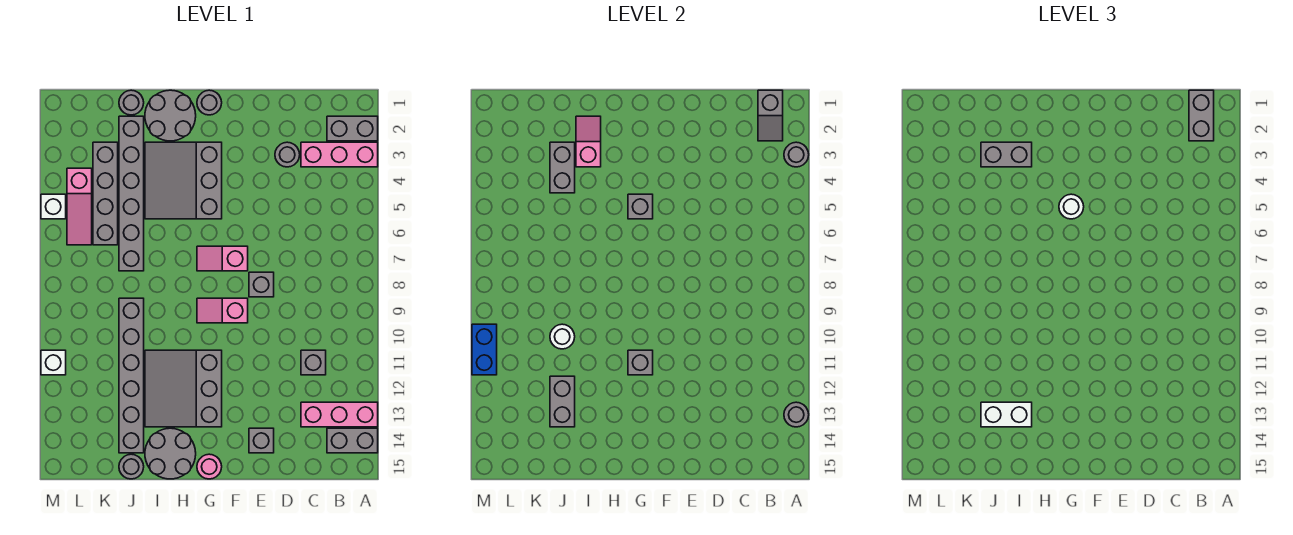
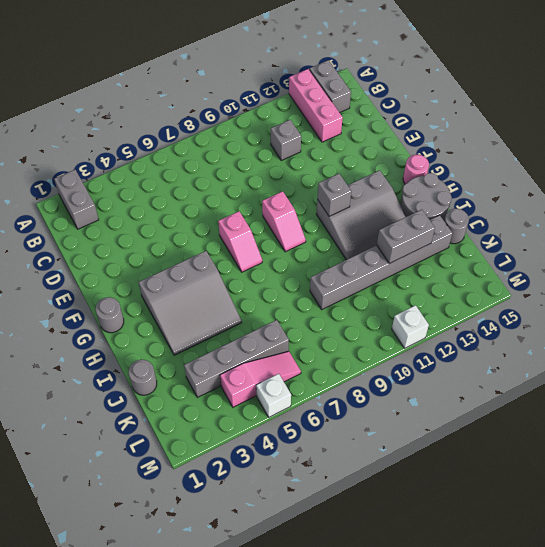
none -> pink brick A3:C3 level 1
none -> grey round brick D3 level 1
none -> grey brick E8 level 1
none -> grey brick E14 level 1

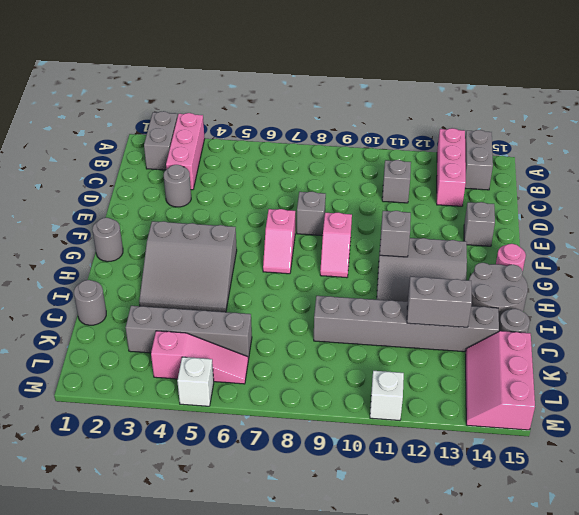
pink slope K14:M15 level 1 top 15 -> none
none -> grey round brick H1:I2 level 1
none -> grey brick J2:J7 level 1
none -> grey round brick A3 level 2
none -> grey round brick A13 level 2

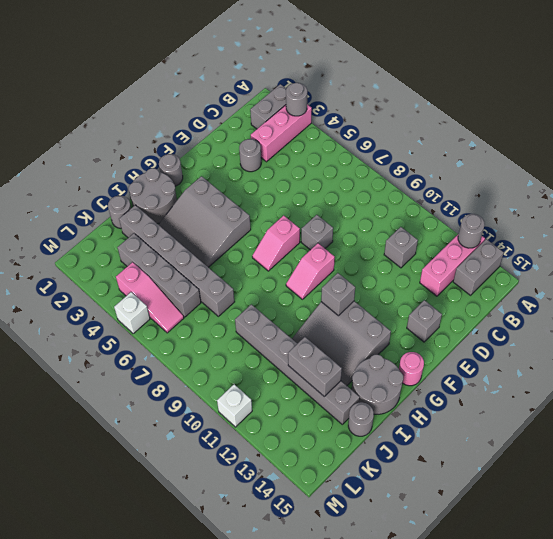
none -> grey slope B1:B2 level 2 top 1
none -> grey brick G5 level 2
none -> pink slope I2:I3 level 2 top 3
none -> grey brick J3:J4 level 2

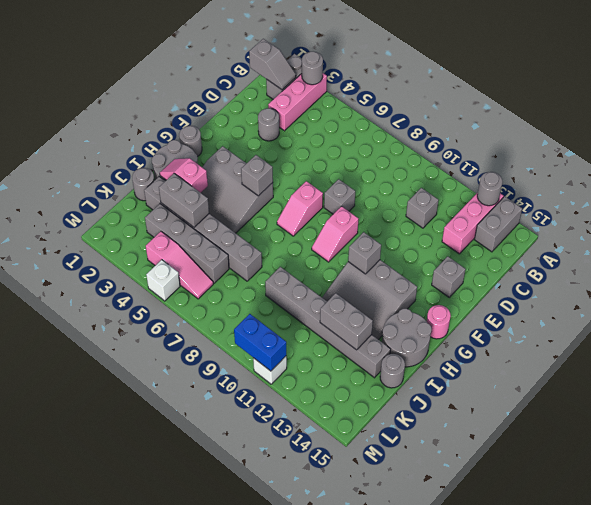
none -> white round brick J10 level 2
none -> grey brick B1:B2 level 3
none -> white round brick G5 level 3
none -> grey brick I3:J3 level 3

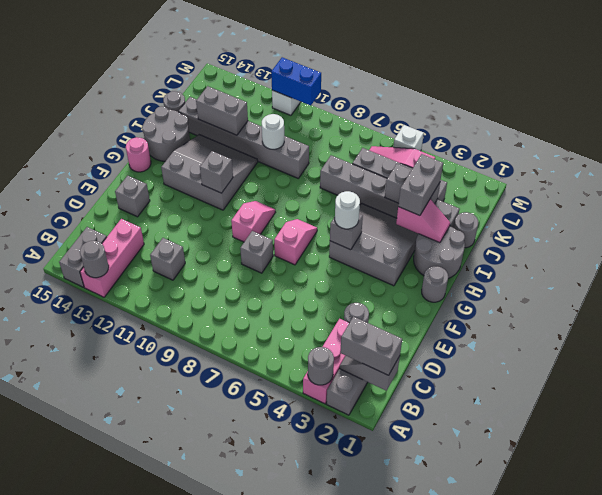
none -> white brick I13:J13 level 3

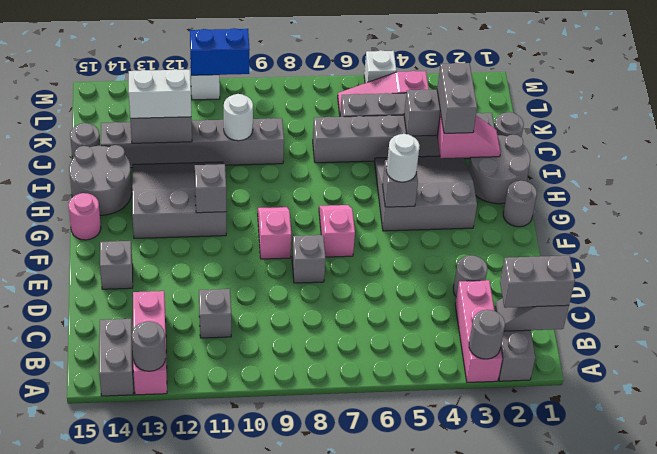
white brick J12:J13 level 3 -> white brick I13:J13 level 3

